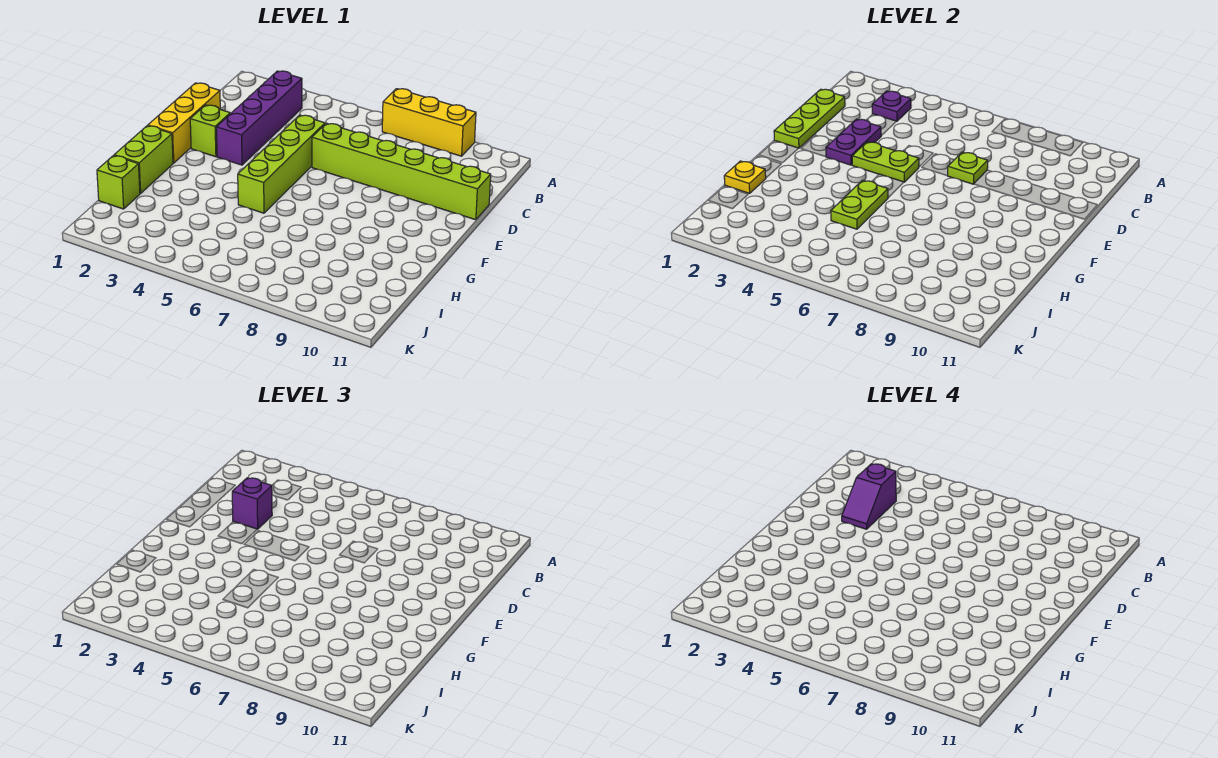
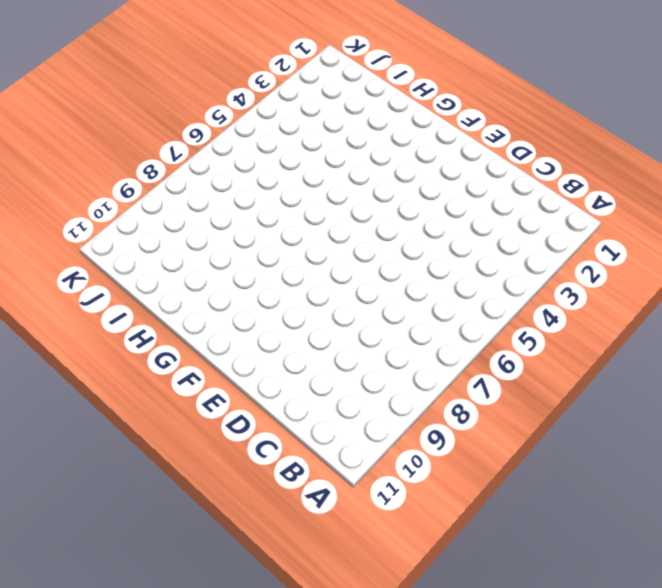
none -> yellow brick A7:A9 level 1
none -> purple brick B3:E3 level 1
none -> yellow brick D1:F1 level 1

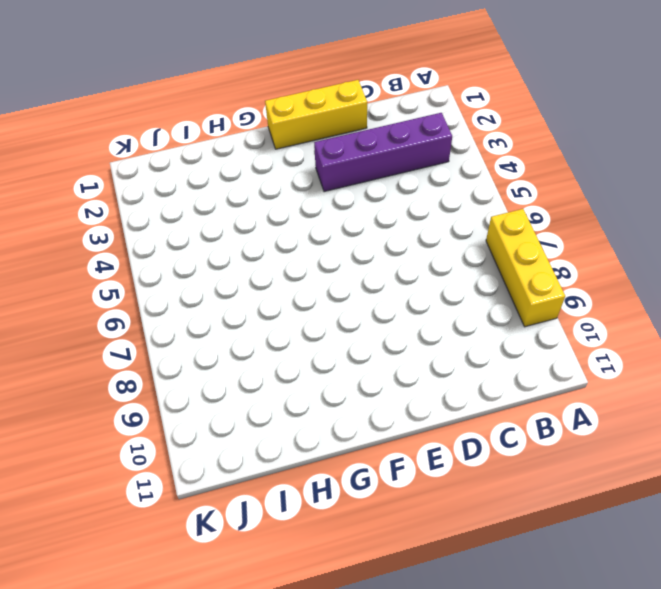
none -> lime brick D5:G5 level 1
none -> lime brick D6:D11 level 1
none -> lime brick E2 level 1

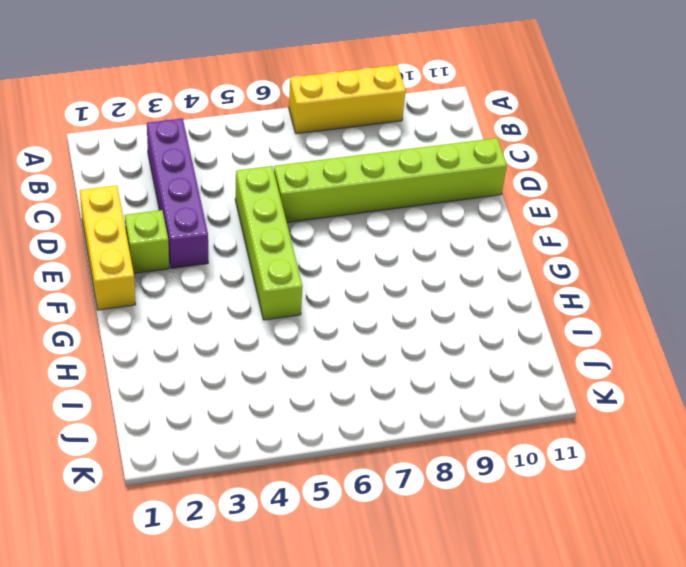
none -> lime brick G1:H1 level 1
none -> lime brick I1 level 1
none -> purple plate B3 level 2

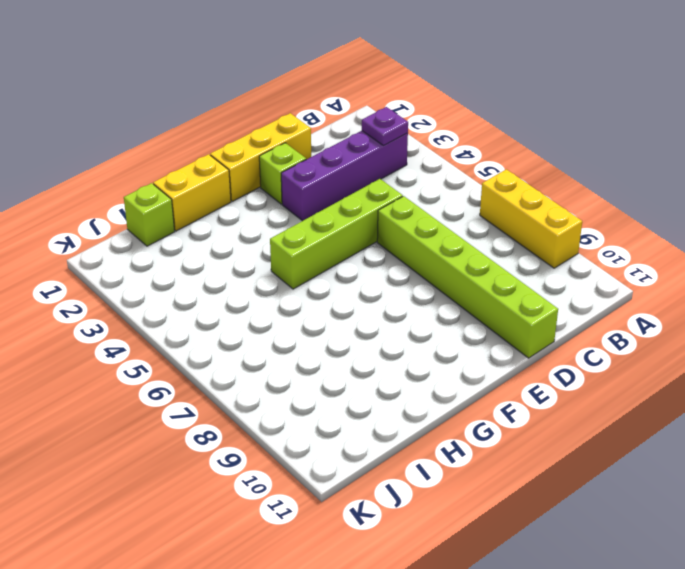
yellow brick G1:H1 level 1 -> lime brick G1:H1 level 1
none -> lime plate C1:E1 level 2
none -> purple plate D3:E3 level 2
none -> lime plate D7 level 2

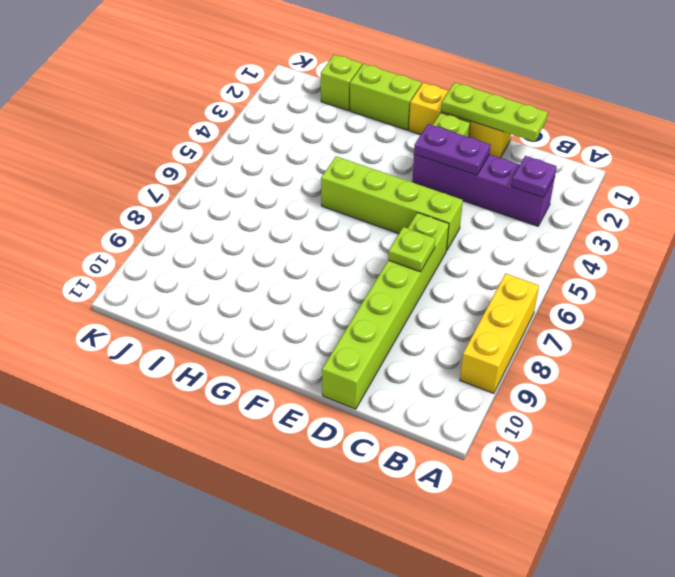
none -> lime plate E4:E5 level 2
none -> lime plate G5:H5 level 2
none -> yellow plate H1 level 2

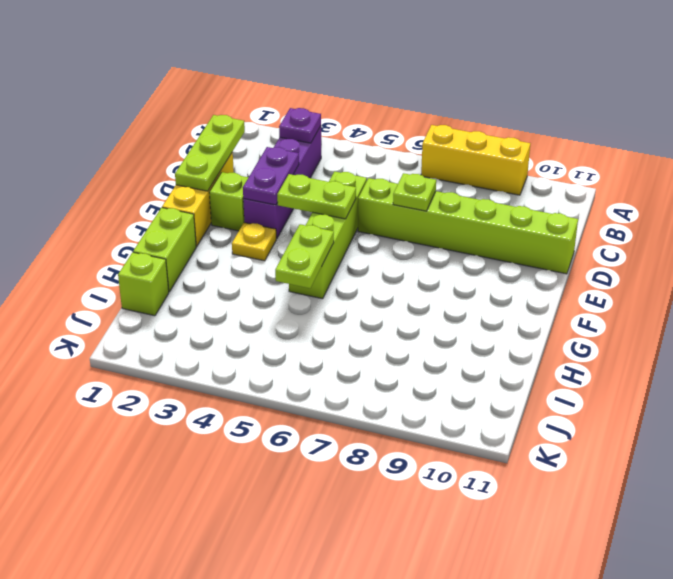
yellow plate F3 level 1 -> yellow plate H1 level 2
none -> purple brick D3 level 3
none -> purple slope C3:D3 level 4 top C

